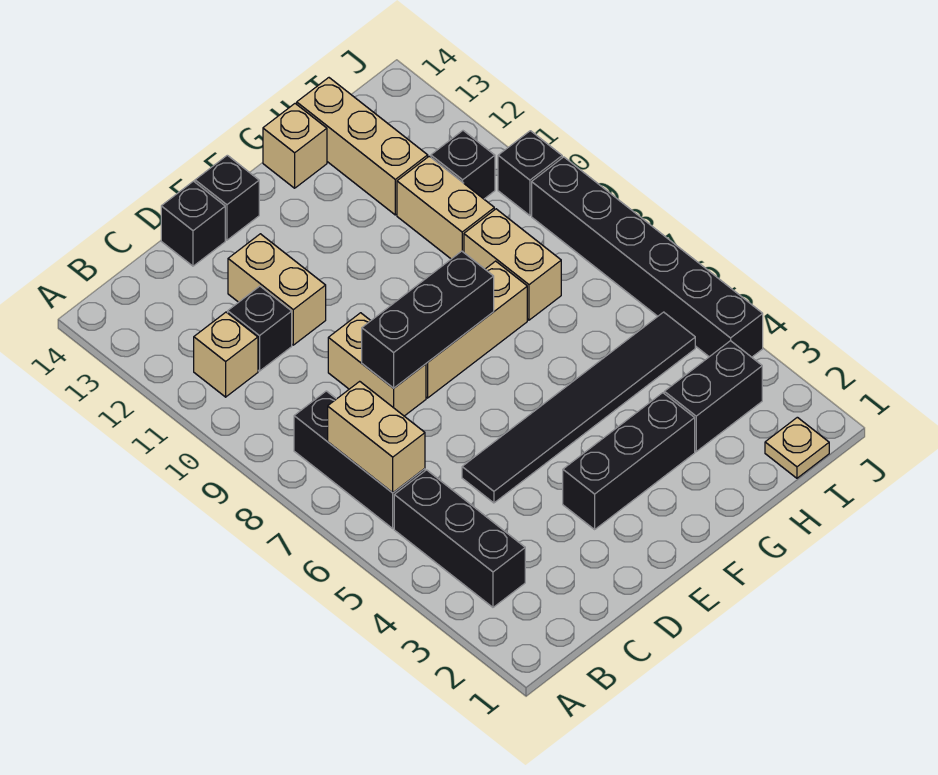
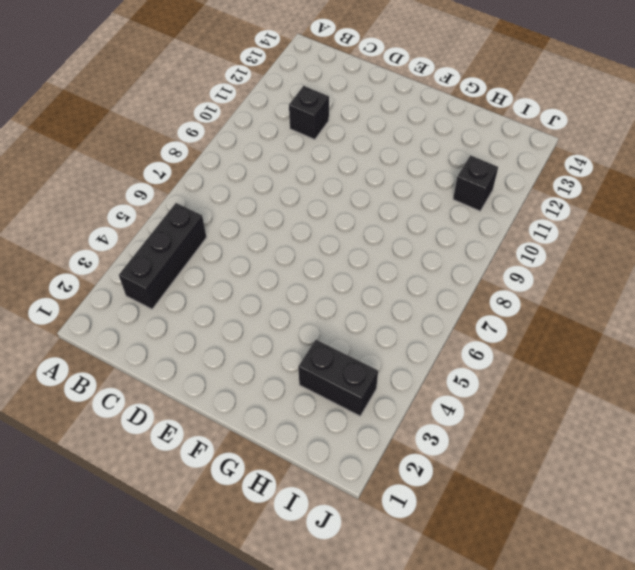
none -> black brick B6:B8 level 1
none -> tan brick B11 level 1
none -> black tile D5:I5 level 1

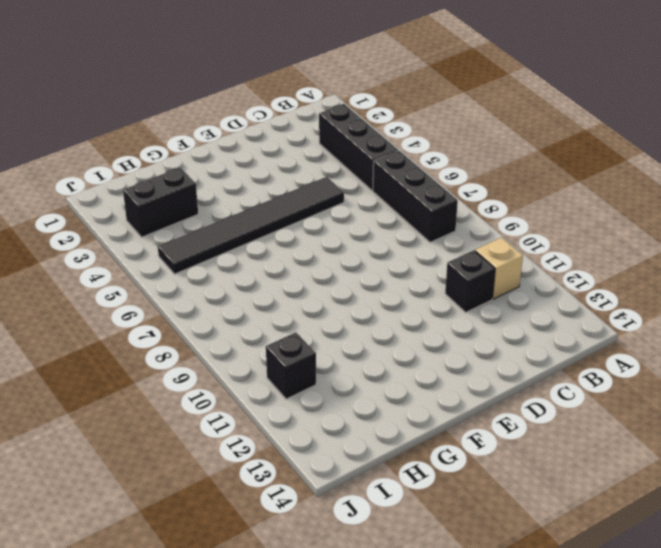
none -> tan brick D8:D9 level 1
none -> tan brick D11:D12 level 1
none -> black brick D14 level 1

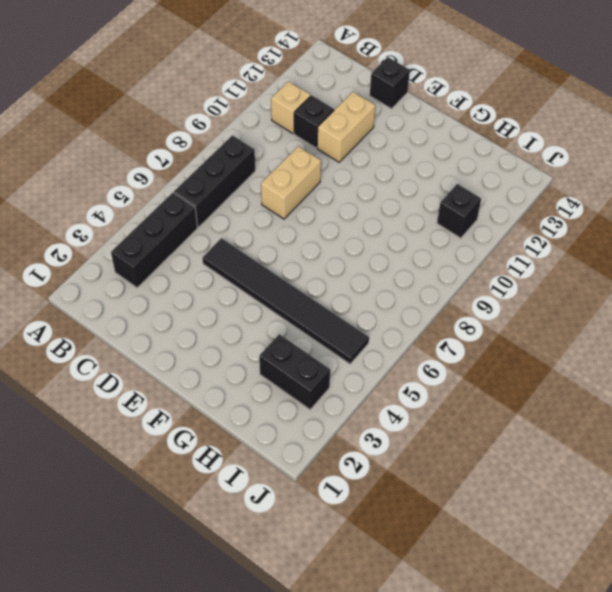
none -> black brick E3:G3 level 1
none -> tan brick E8:G8 level 1
none -> black brick E14 level 1

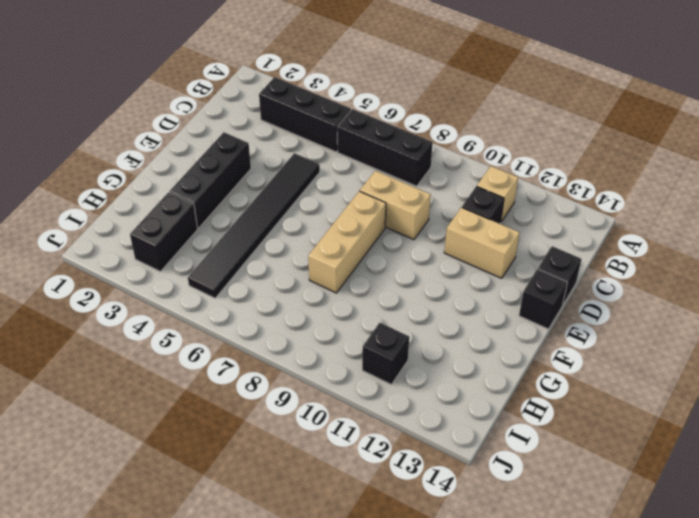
none -> tan brick G14 level 1
none -> tan brick H8:H9 level 1
none -> tan brick H10:H11 level 1

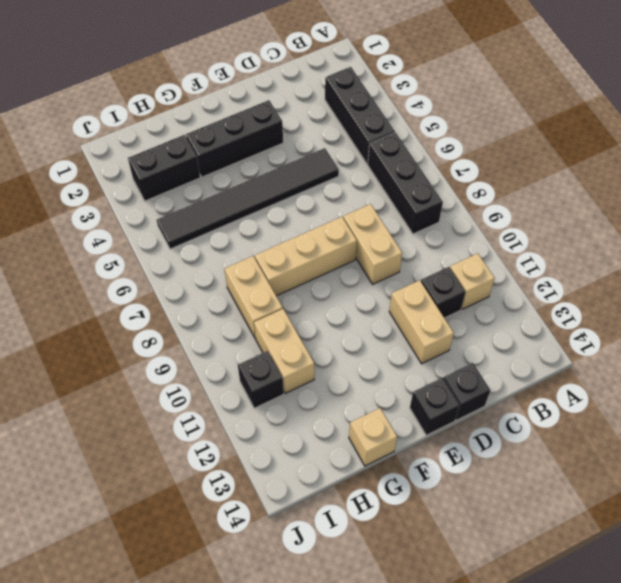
none -> tan brick H12:H14 level 1
none -> tan plate I1 level 1
none -> black brick J4:J9 level 1

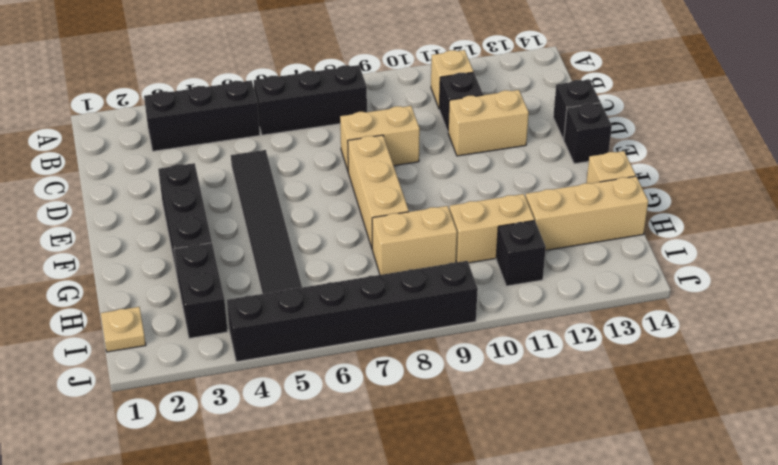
none -> black brick J10 level 1
none -> tan brick B6:B7 level 2
none -> black brick D8:F8 level 2

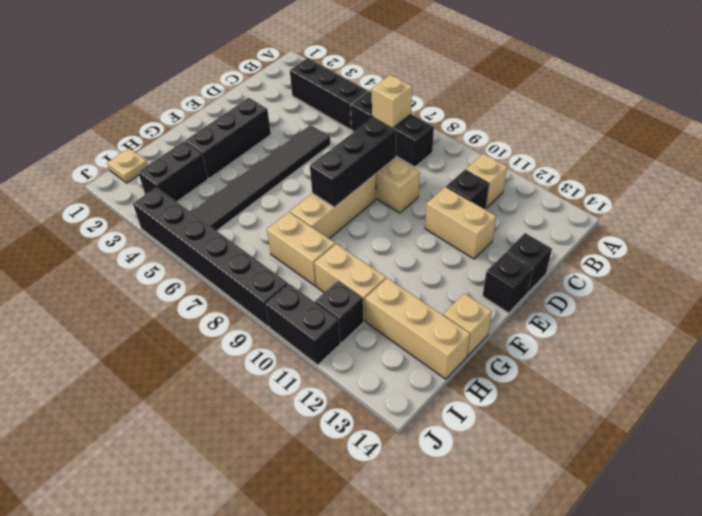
tan brick B7 level 2 -> tan brick B6:B7 level 2
black brick J10:J11 level 1 -> black brick J10 level 1

